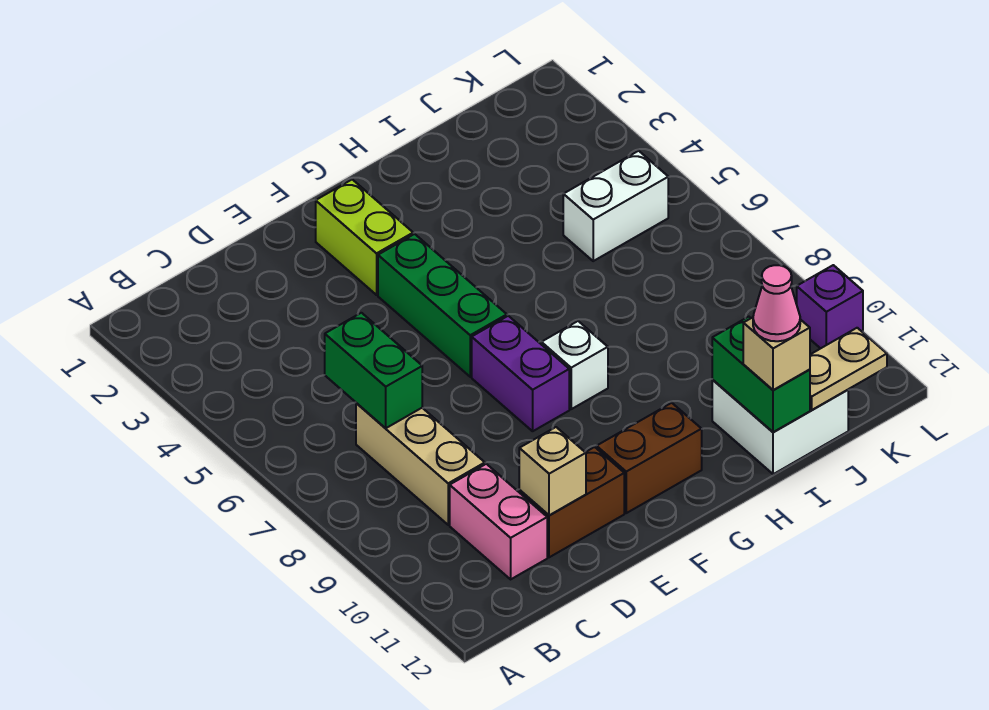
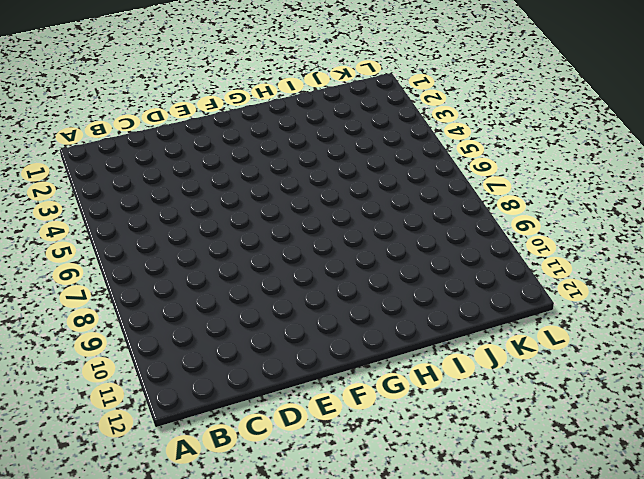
none -> tan brick C7:C9 level 1
none -> pink brick C10:C11 level 1
none -> brown brick D11:E11 level 1

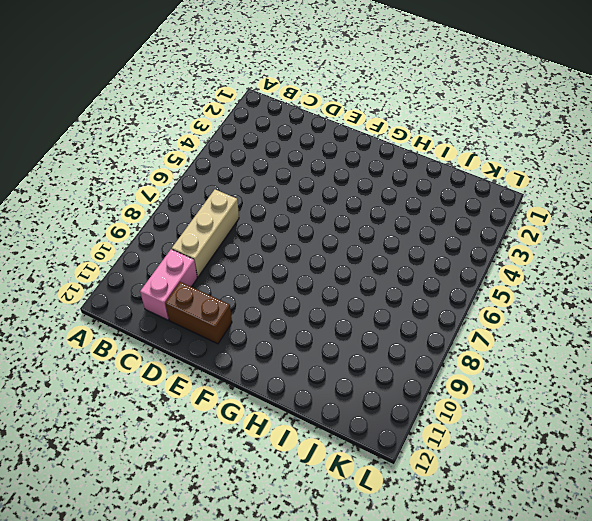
none -> lime brick F2:F3 level 1
none -> green brick F4:F6 level 1
none -> purple brick F7:F8 level 1

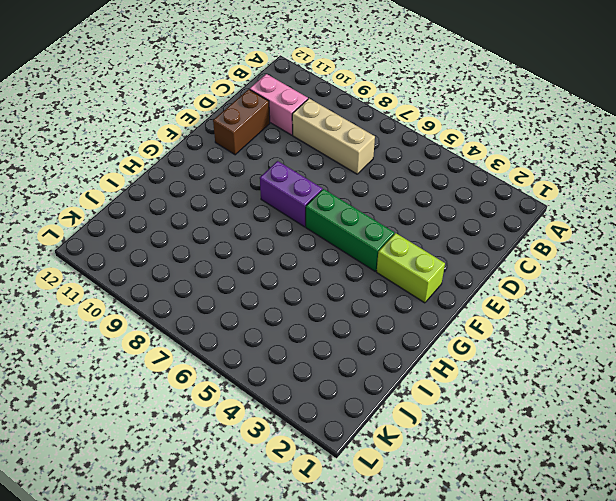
none -> brown brick F11:G11 level 1
none -> white brick G8 level 1
none -> white brick I11:J12 level 1

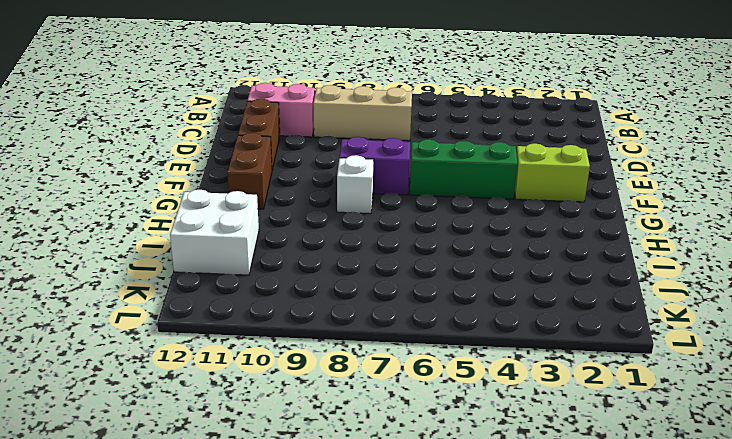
none -> white brick J5:K5 level 1
none -> purple brick L10 level 1
none -> green brick C6:C7 level 2

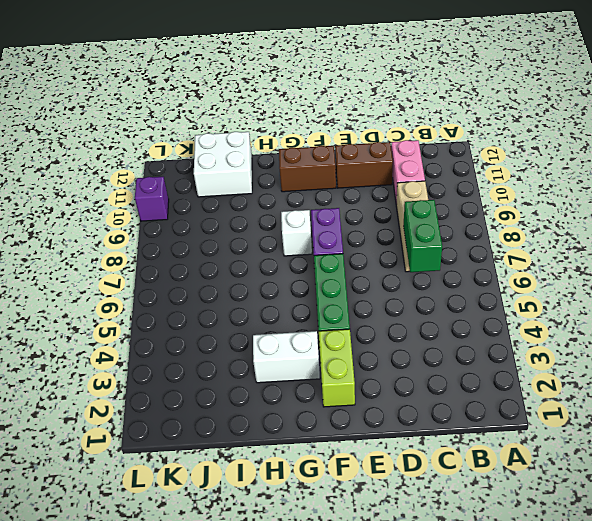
white brick G3:H3 level 1 -> white brick J5:K5 level 1
none -> tan brick D11 level 2
none -> green brick I11:I12 level 2
none -> tan plate J12:K12 level 2

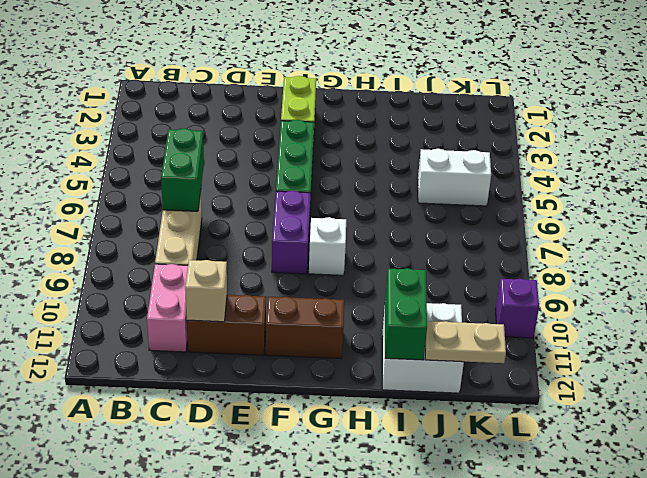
none -> tan brick I12 level 3
none -> pink cone I12 level 4

